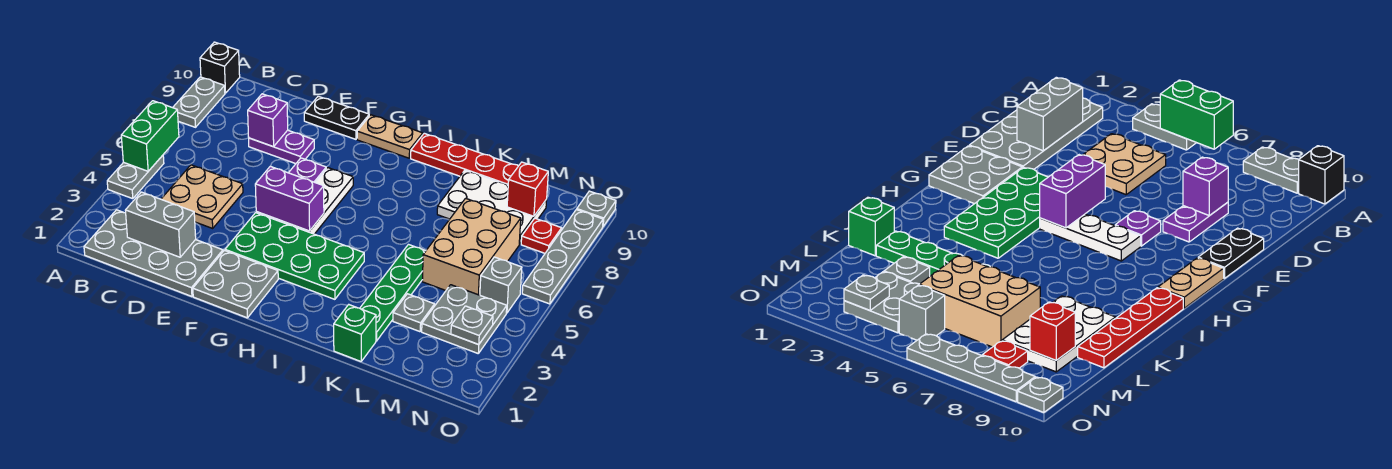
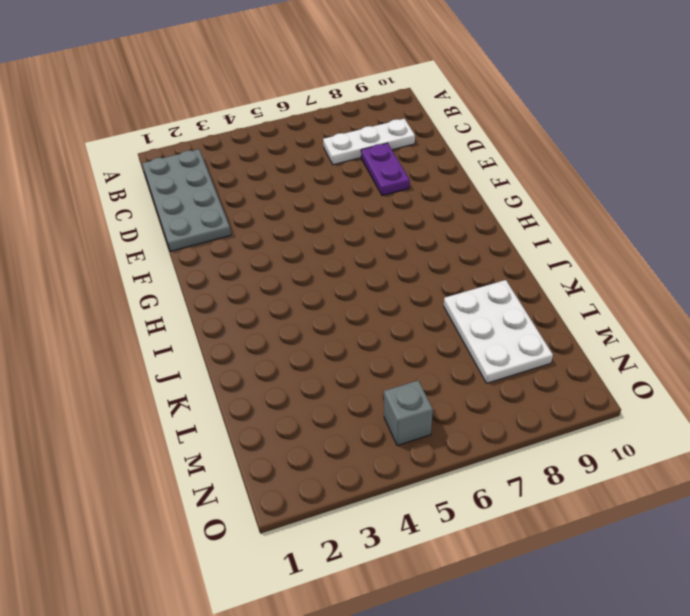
white plate C7:C9 level 1 -> white plate G5:G7 level 1
none -> grey plate A4:A5 level 1
none -> grey plate A8:A9 level 1
none -> black brick A10 level 1

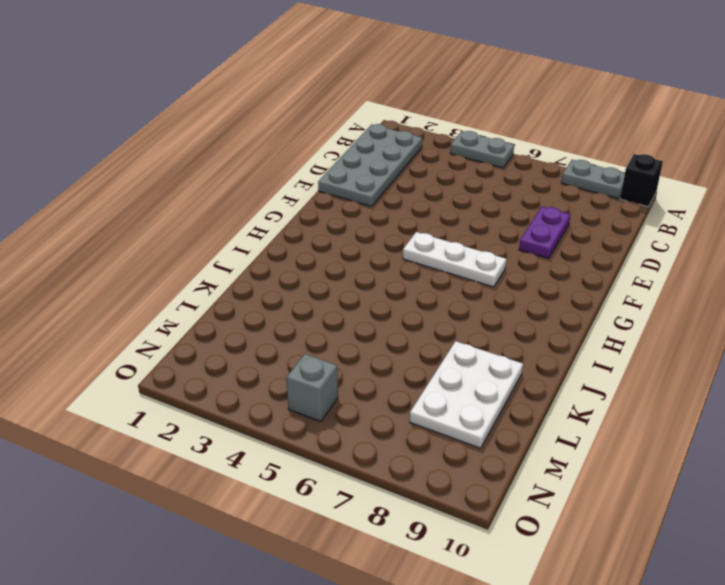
none -> tan plate C4:D5 level 1
none -> black plate E10:F10 level 1
none -> grey plate F1:G2 level 1

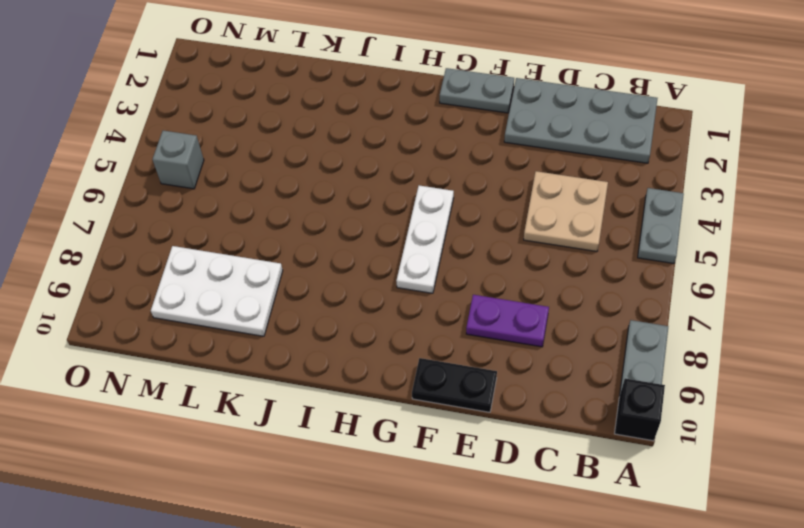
grey plate F1:G1 level 1 -> grey plate F1:G2 level 1
none -> green plate F3:I4 level 1
none -> purple plate F7 level 1
none -> tan plate G10:H10 level 1

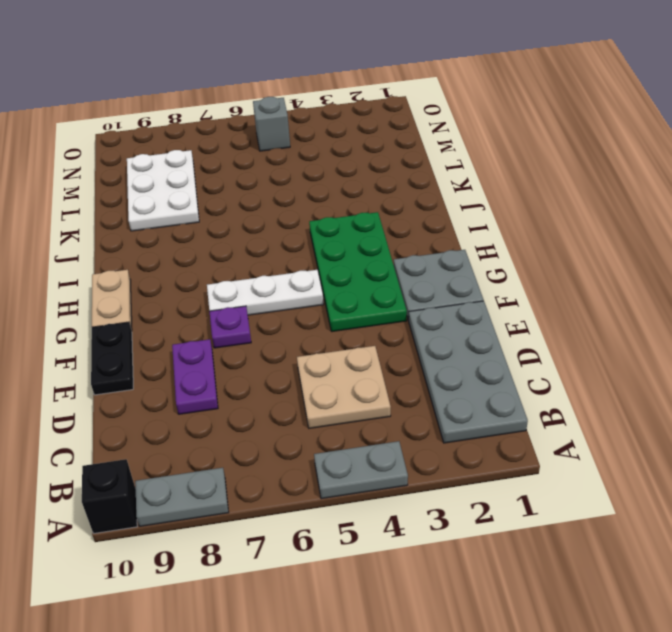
none -> red plate I10:L10 level 1
none -> green brick K1 level 1
none -> green plate K2:K5 level 1

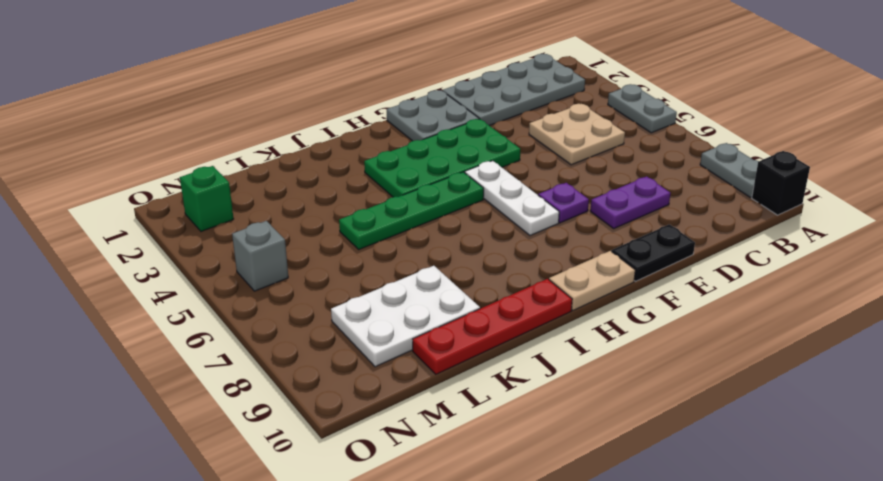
green plate H5:K5 level 1 -> green plate K2:K5 level 1
green brick N2 level 1 -> green brick K1 level 1
none -> grey plate L3 level 1
none -> tan brick L5:M7 level 1
none -> grey plate M3:N4 level 1

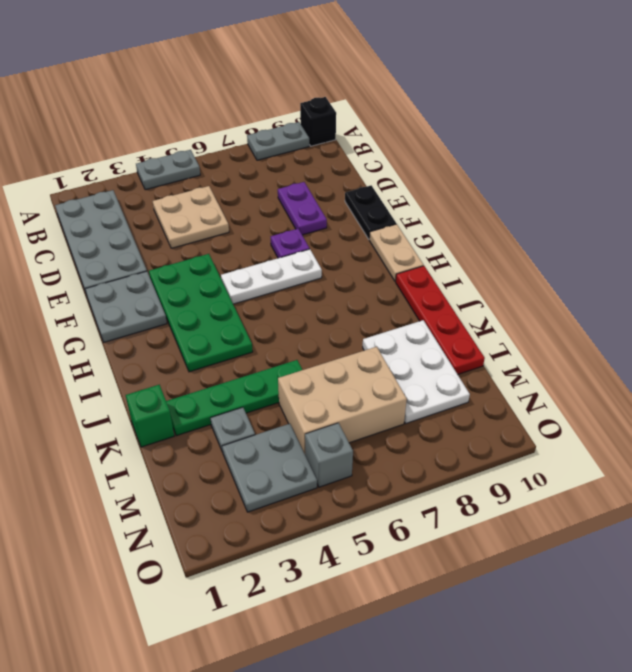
none -> red plate N8 level 1
none -> grey plate O6:O9 level 1
none -> grey plate O10 level 1

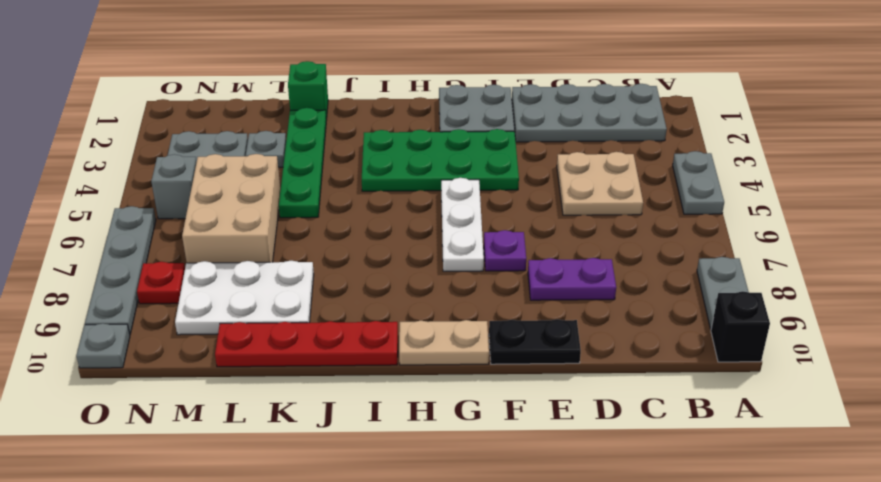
none -> green brick A5:A6 level 2
none -> grey brick C2:D2 level 2
none -> purple brick D8 level 2

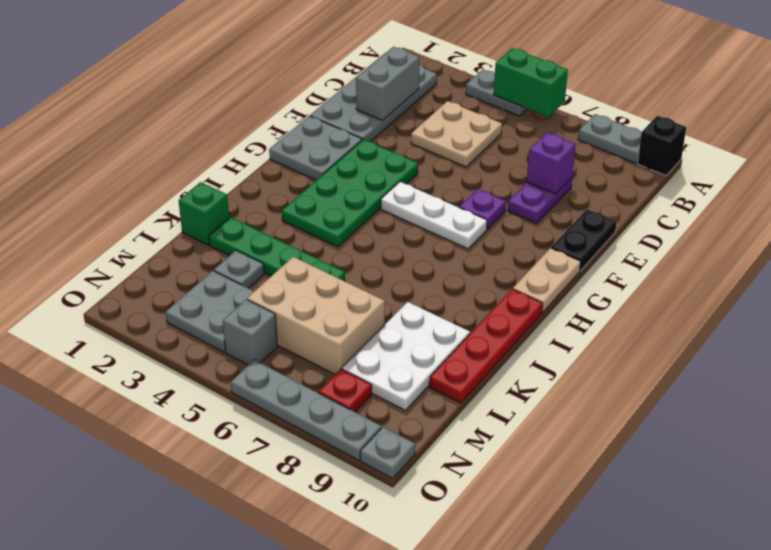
none -> purple brick F5:G5 level 2
none -> red brick M9 level 2
none -> grey plate N3 level 2

